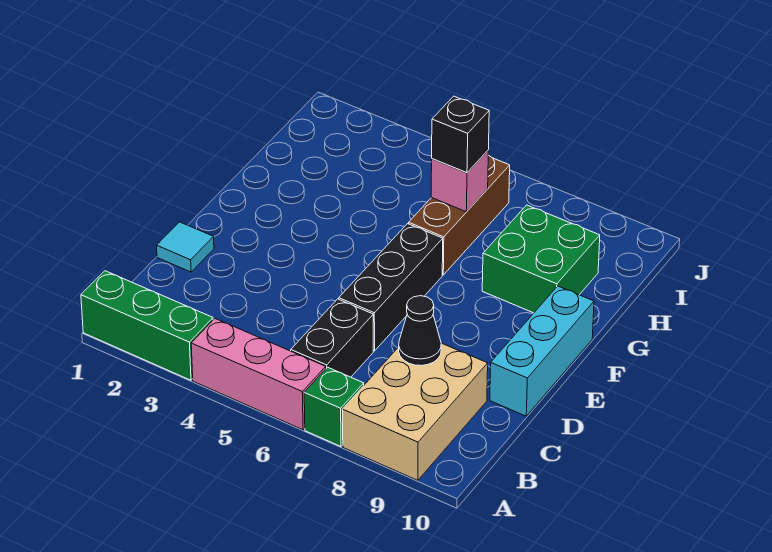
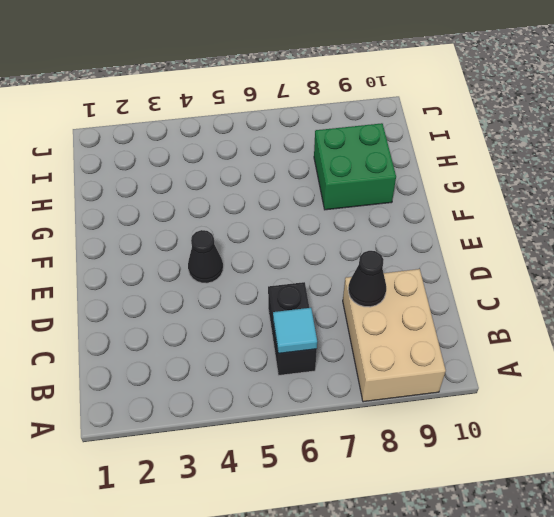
cyan tile B6 level 2 -> cyan tile D1 level 1
black cone E4 level 1 -> none
none -> green brick A1:A3 level 1
none -> pink brick A4:A6 level 1
none -> green brick A7 level 1

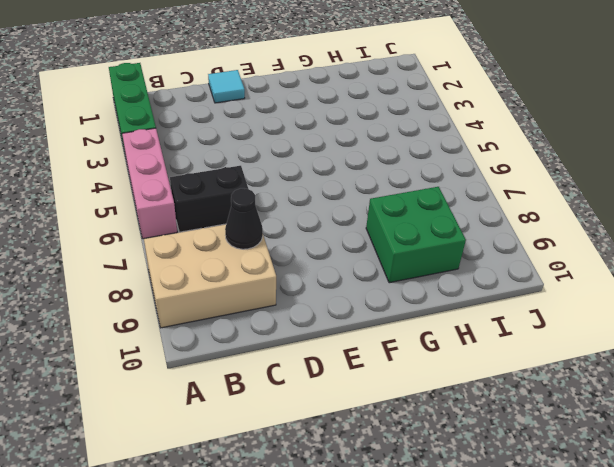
none -> green brick A7 level 1
none -> black brick D6:F6 level 1
none -> cyan brick D10:F10 level 1

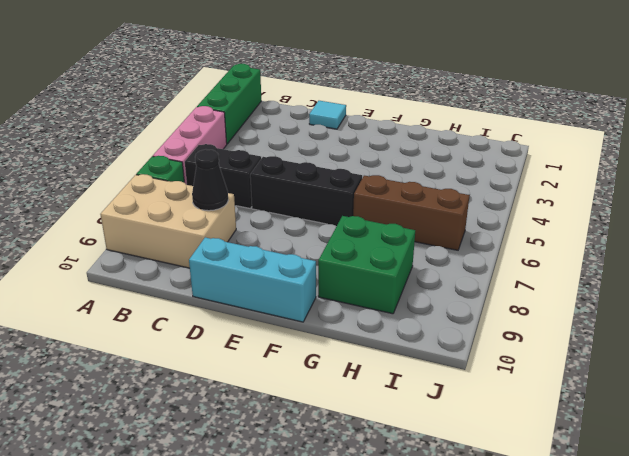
none -> pink brick H6 level 2
none -> black brick H6 level 3

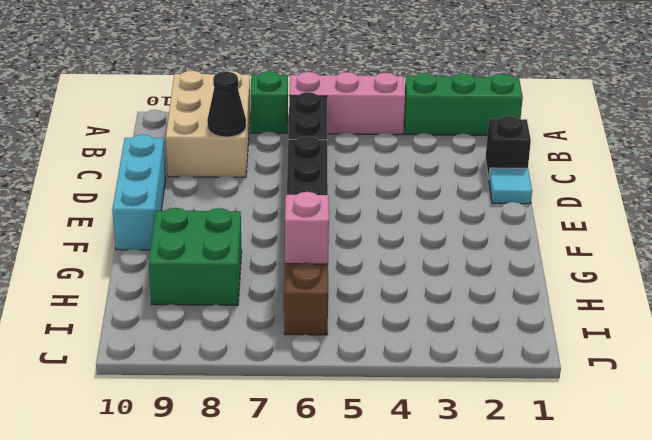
black brick C1 level 1 -> black brick H6 level 3

